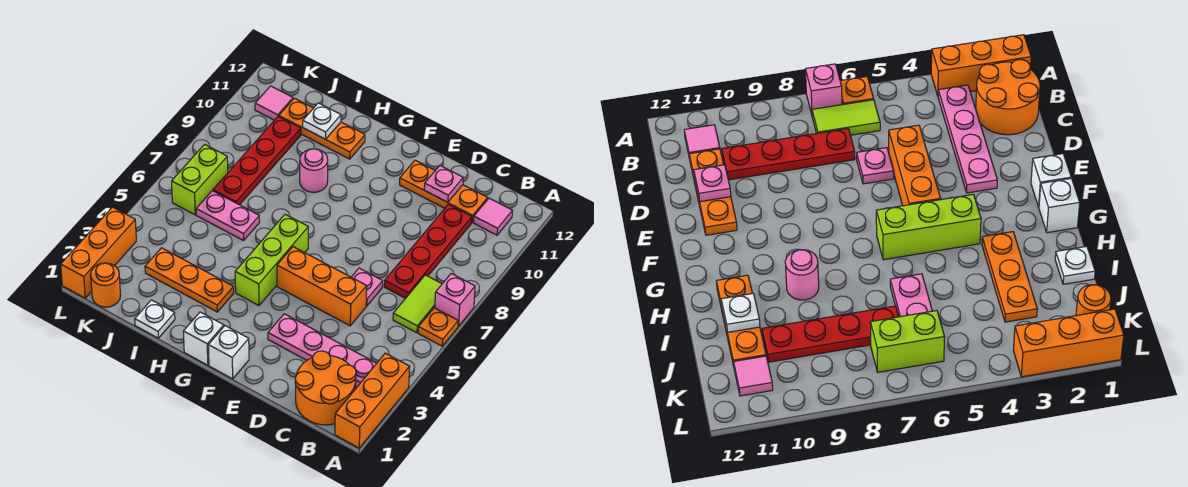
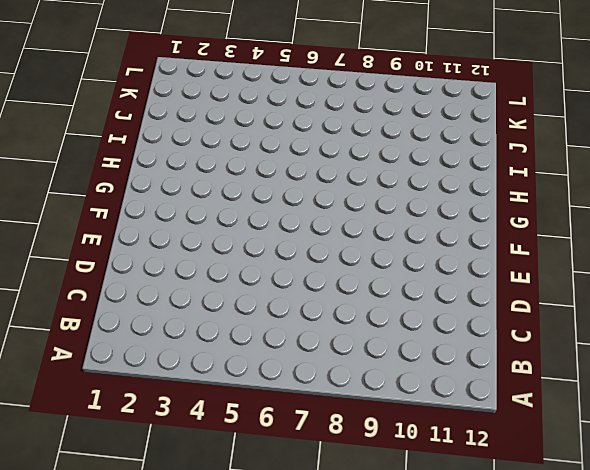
none -> orange brick A1:A3 level 1
none -> orange plate A6 level 1
none -> pink brick A7 level 1

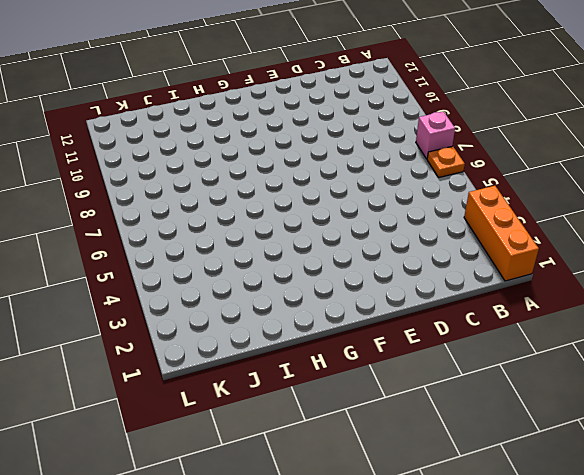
none -> orange round brick B1:C2 level 1
none -> pink plate B3:E3 level 1
none -> lime tile B6:B7 level 1

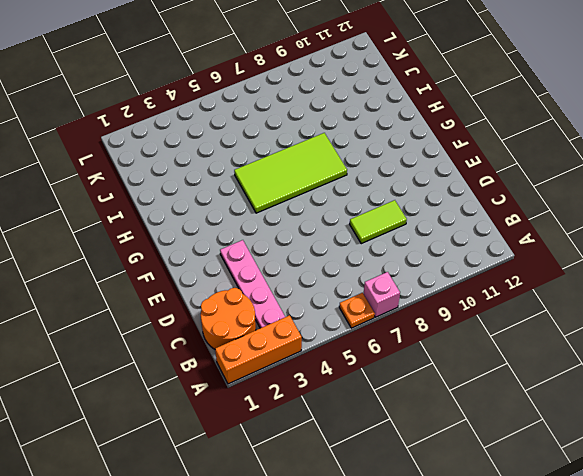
lime tile D8:D9 level 1 -> lime tile B6:B7 level 1
lime tile G5:H8 level 1 -> lime brick G4:G6 level 1
none -> pink tile B11 level 1
none -> red plate C7:C10 level 1
none -> orange plate C11:E11 level 1

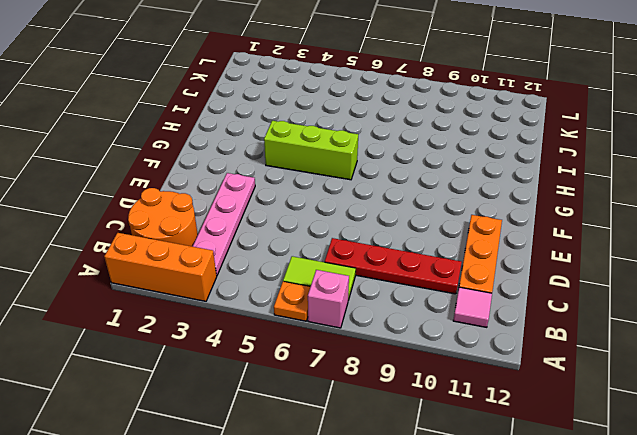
none -> orange brick D5:F5 level 1
none -> pink plate D6 level 1
none -> white brick F1 level 1

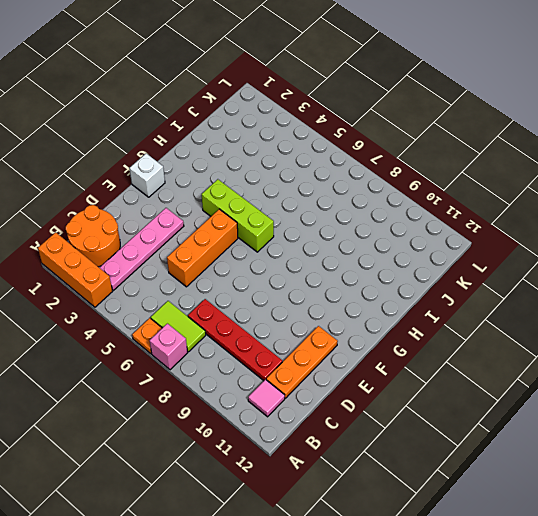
none -> pink plate D6 level 1
none -> white brick G1 level 1
none -> orange plate H3:J3 level 1

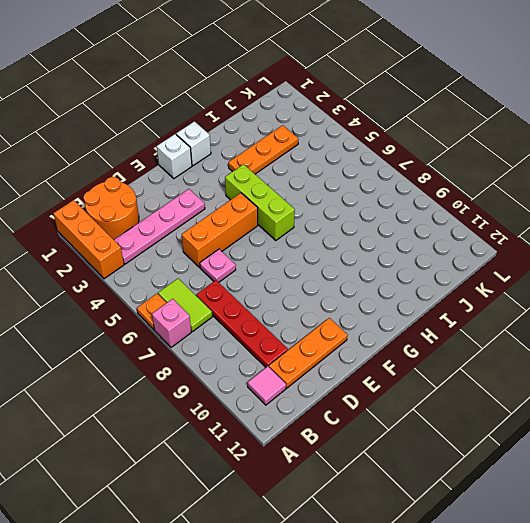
none -> pink round brick H9 level 1
none -> orange plate H11:J11 level 1
none -> white plate I1 level 1

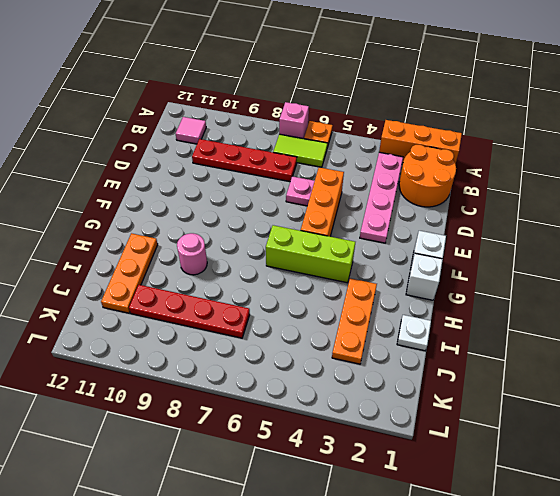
none -> orange plate C11:E11 level 1
none -> pink plate I6:J6 level 1
none -> orange round brick K1 level 1

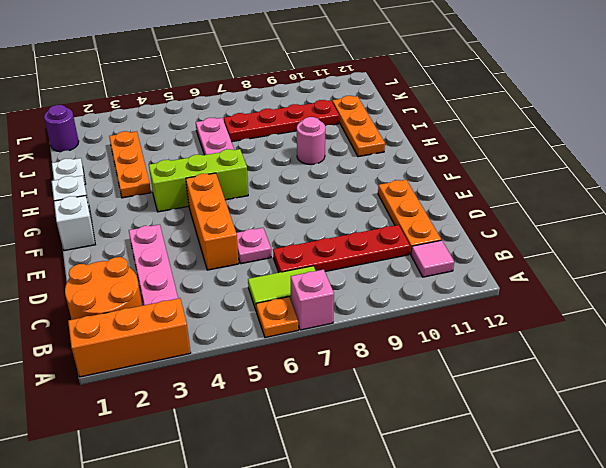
purple round brick K1 level 1 -> orange round brick K1 level 1
none -> lime brick K6:K7 level 1
none -> pink tile K11 level 1
none -> orange brick L1:L3 level 1

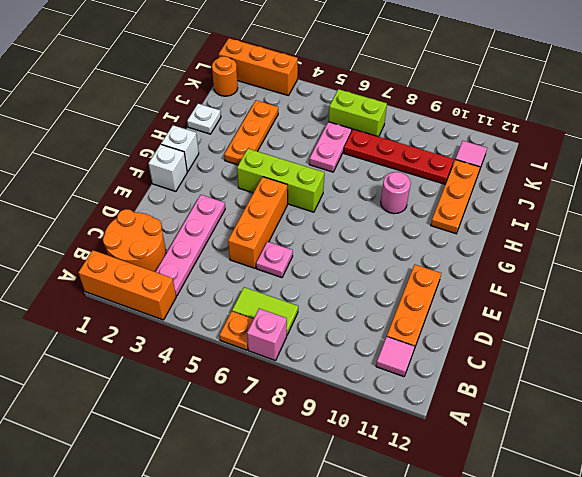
none -> red plate C7:C10 level 1
none -> pink plate D11 level 2
none -> white plate I11 level 2

